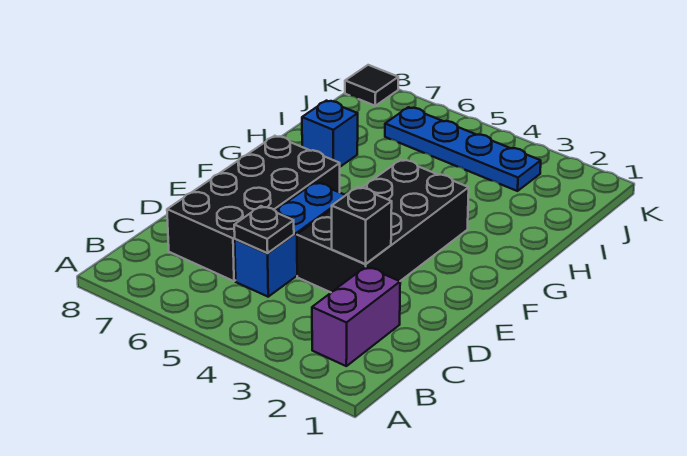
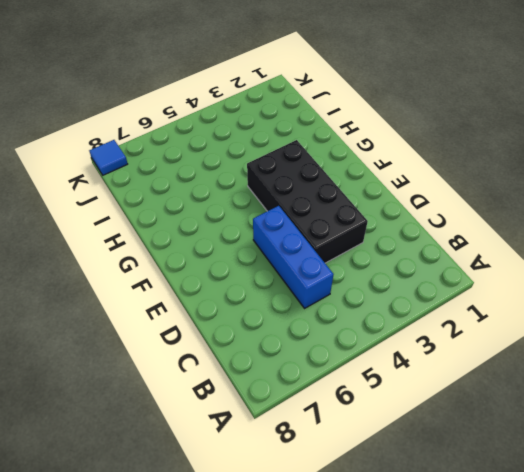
blue tile K8 level 1 -> black tile K8 level 1
none -> purple brick B2:C2 level 1
none -> black brick C6:F7 level 1

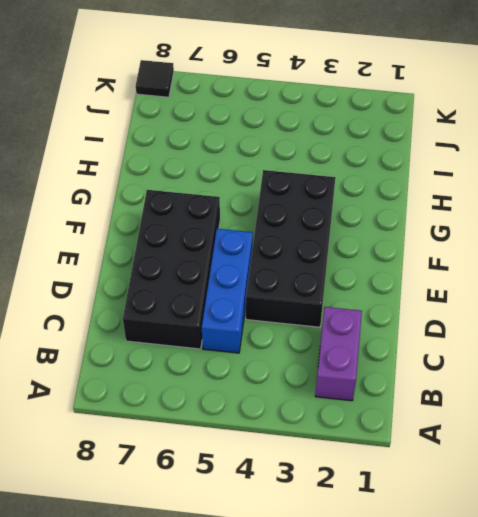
none -> blue brick H7 level 1
none -> blue plate J3:J6 level 1

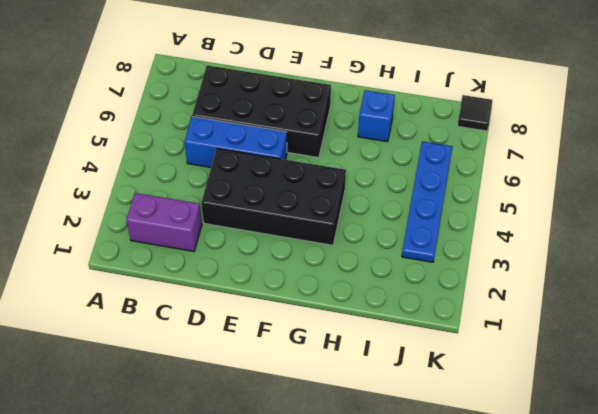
none -> black plate C5 level 2
none -> black brick D3 level 2

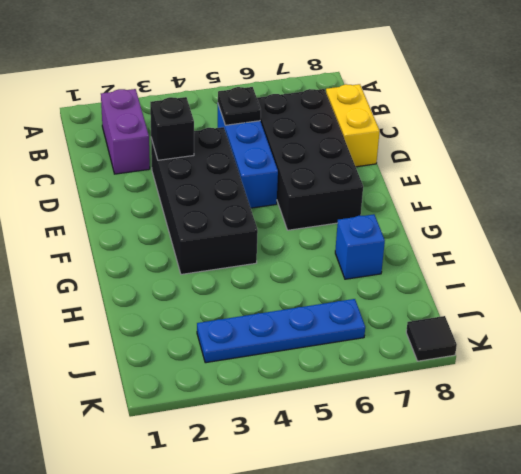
yellow brick C8:D8 level 1 -> none

